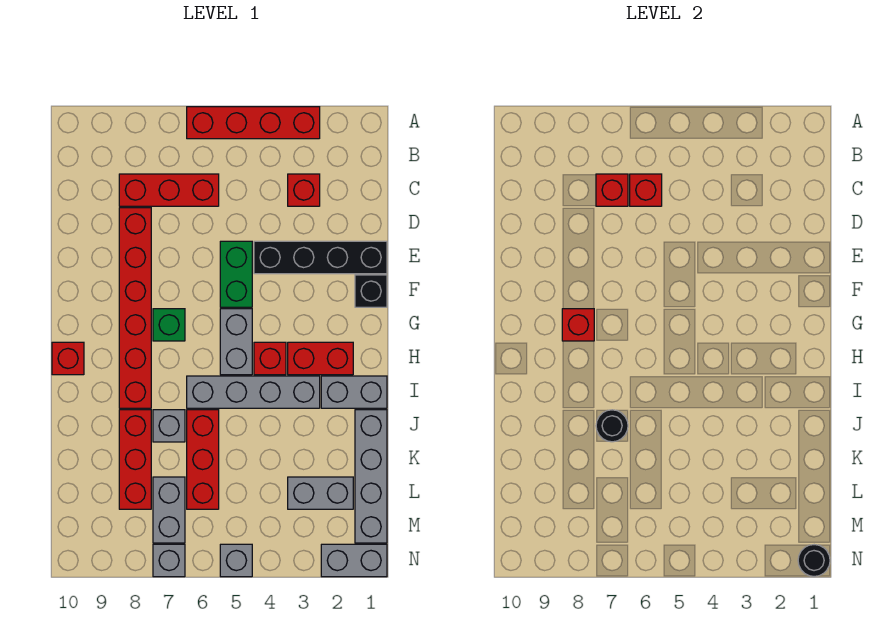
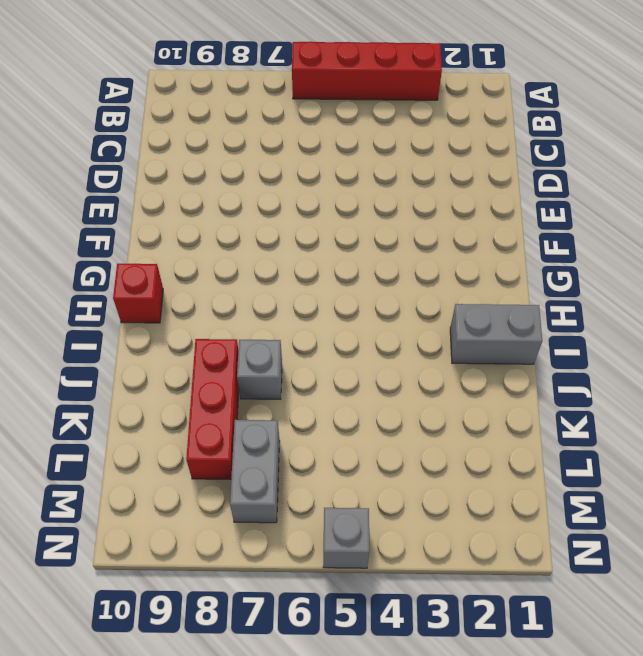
none -> red brick C3 level 1
none -> red brick C6:C8 level 1
none -> red brick D8:I8 level 1

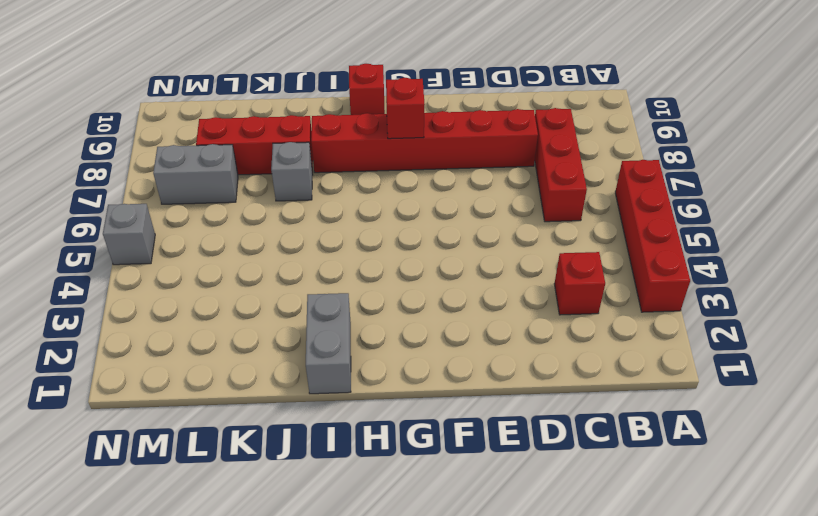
none -> black brick E1:E4 level 1
none -> green brick E5:F5 level 1
none -> black brick F1 level 1

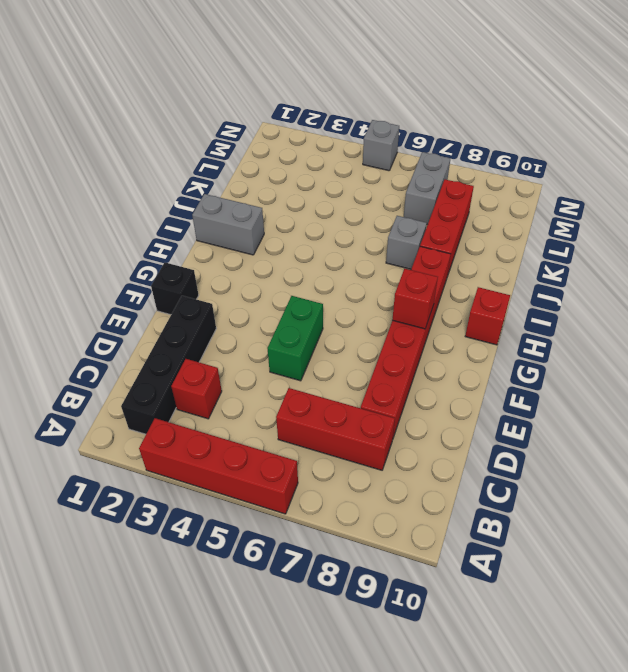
black brick B2:E2 level 1 -> black brick E1:E4 level 1
none -> grey brick G5:H5 level 1
none -> green brick G7 level 1
none -> red brick H2:H3 level 1

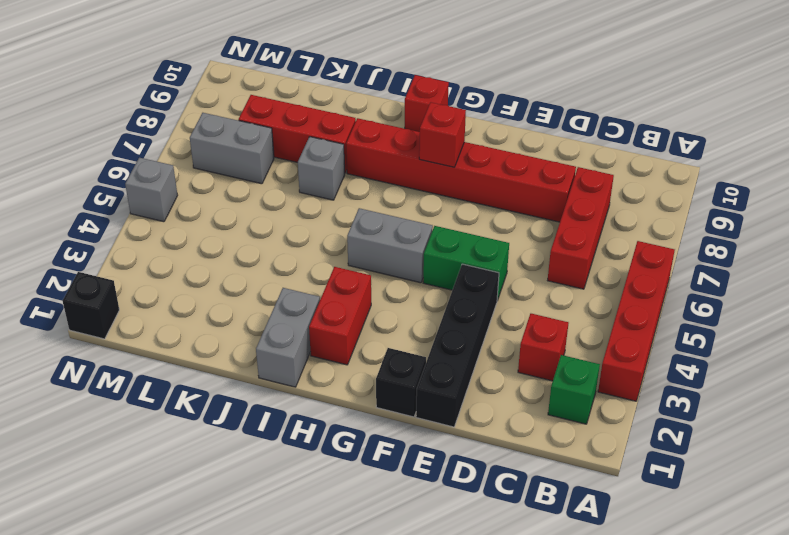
green brick B2 level 1 -> green brick G7 level 1
black brick N1 level 1 -> grey brick N1:N2 level 1
none -> red brick H4 level 1
none -> grey brick I3:I6 level 1
none -> grey brick J1:M1 level 1

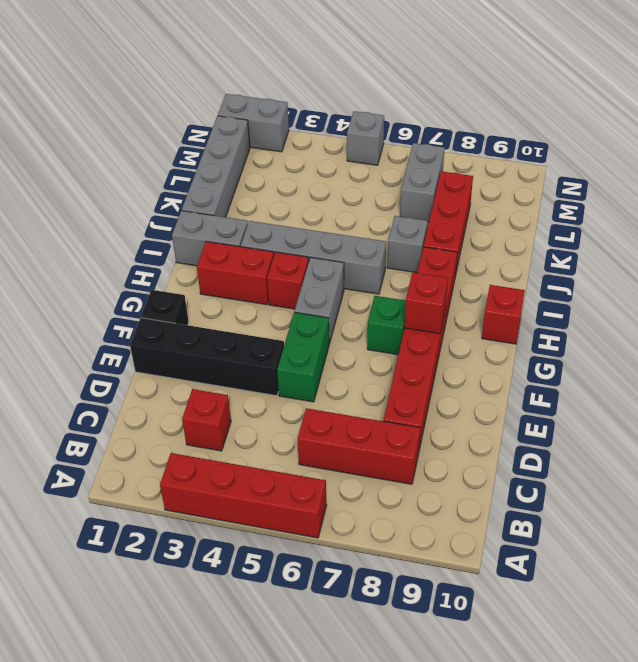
none -> red brick J6:L6 level 1
none -> grey brick L2:L3 level 1
none -> grey brick N7 level 1

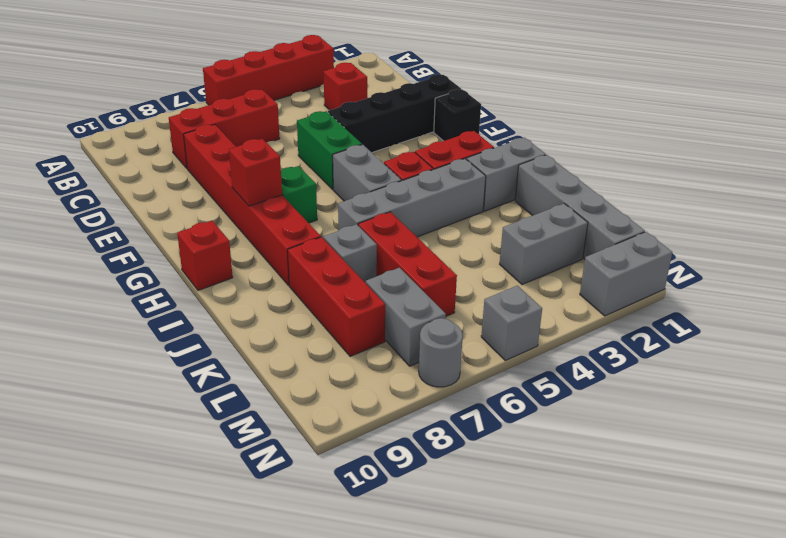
grey round brick N7 level 1 -> grey brick N7 level 1
none -> red brick C6 level 2
none -> red brick C7 level 2
none -> black round brick J7 level 2

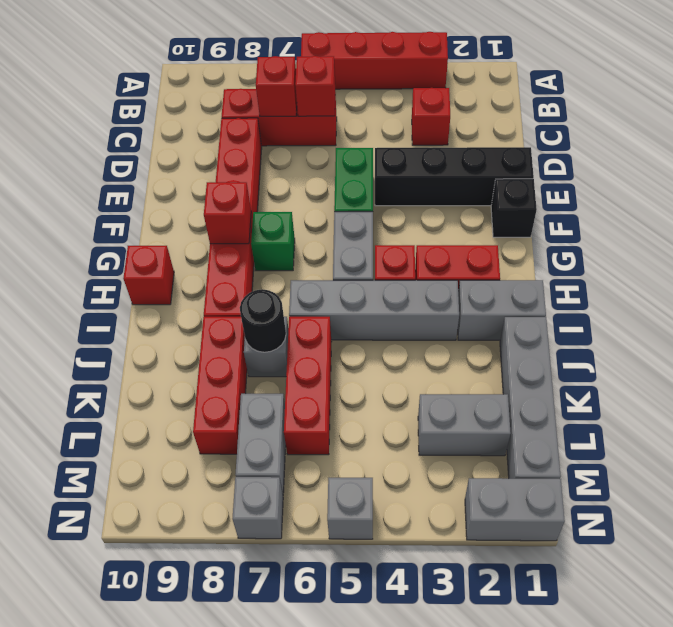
none -> black round brick N1 level 2

